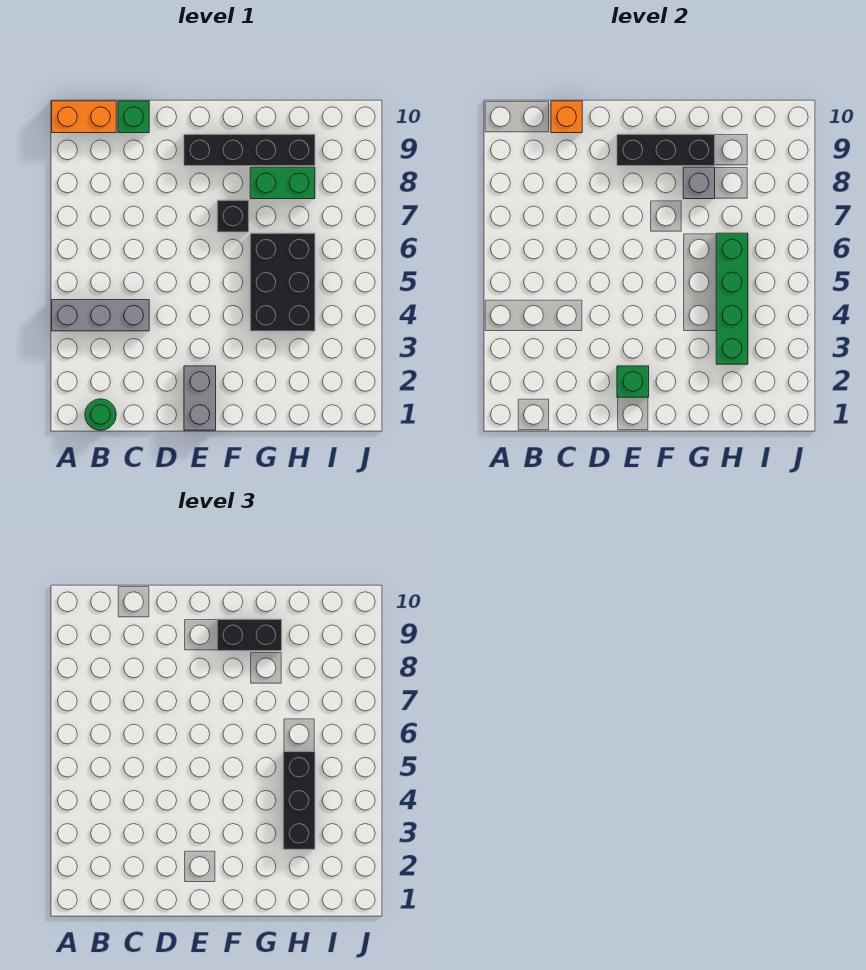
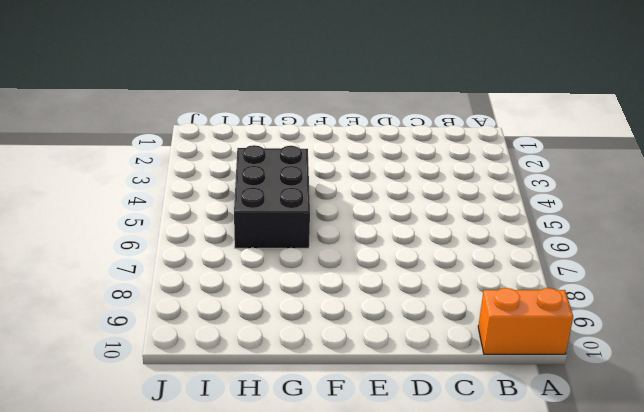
none -> grey brick A4:C4 level 1
none -> green round brick B1 level 1
none -> green brick C10 level 1

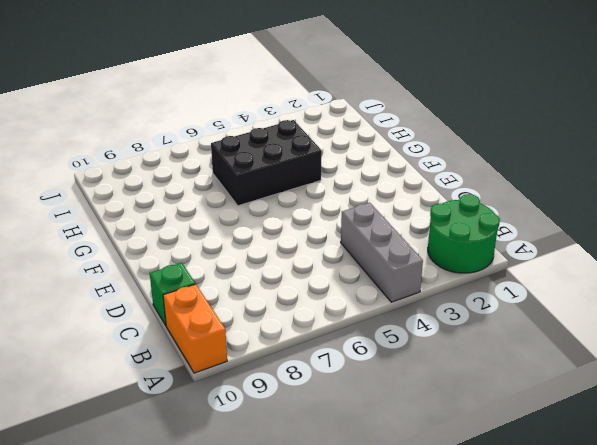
green round brick A1:B2 level 1 -> green round brick B1 level 1
none -> grey brick E1:E2 level 1
none -> black brick E9:H9 level 1
none -> black brick F7 level 1

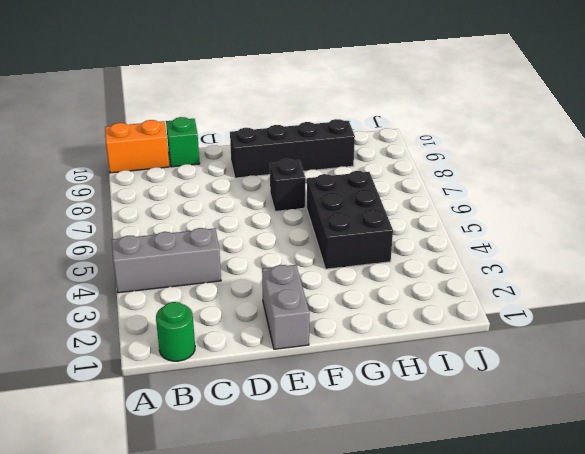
none -> green brick G8:H8 level 1
none -> orange brick C10 level 2
none -> green brick E2 level 2

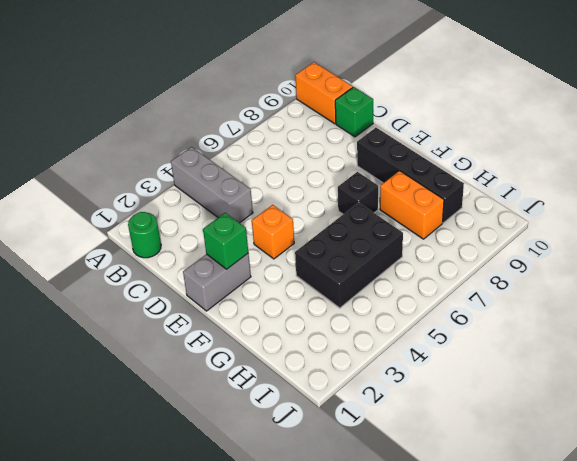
orange brick E4 level 1 -> orange brick C10 level 2
orange brick G8:H8 level 1 -> green brick G8:H8 level 1
none -> black brick E9:G9 level 2
none -> grey brick G8 level 2
none -> green brick H3:H6 level 2

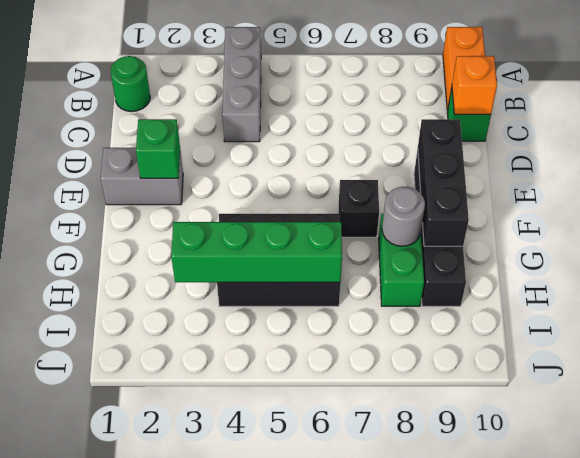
grey round brick G8 level 2 -> grey brick G8 level 2
none -> black brick F9:G9 level 3
none -> black brick H3:H5 level 3

